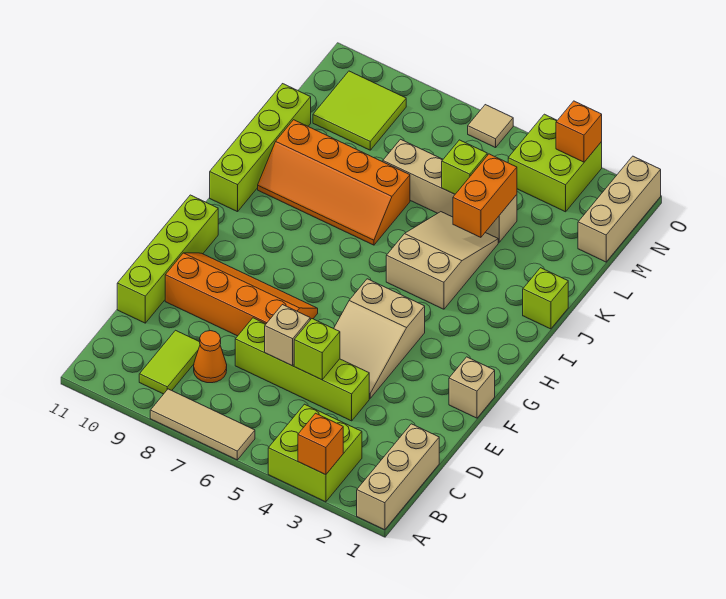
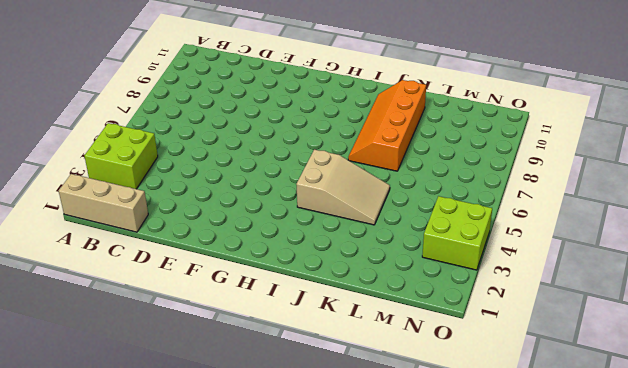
none -> tan tile A6:A8 level 1
none -> lime tile B9:C9 level 1
none -> orange cone C8 level 1

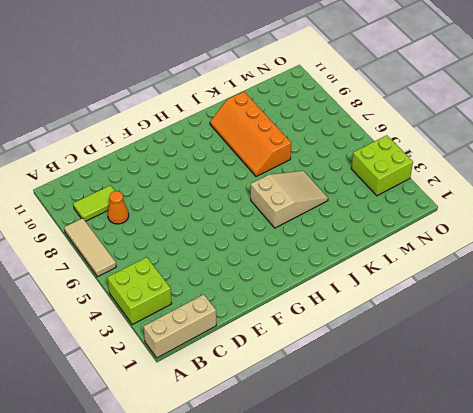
none -> lime brick D4:D7 level 1
none -> lime brick D11:G11 level 1
none -> tan slope E4:G5 level 1 top G

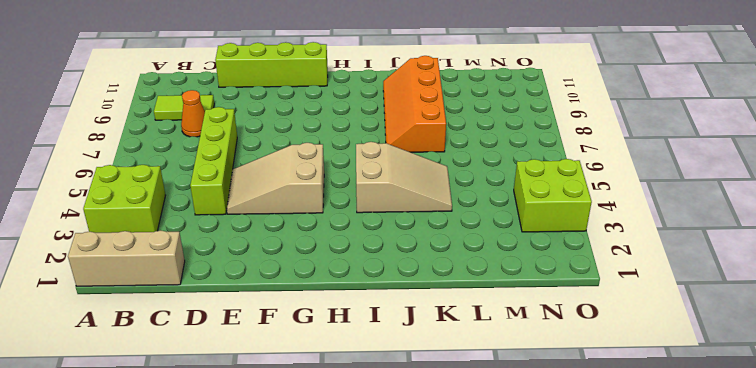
none -> tan tile A6:A8 level 1
none -> orange slope E7:F10 level 1 top E
none -> tan brick F1 level 1

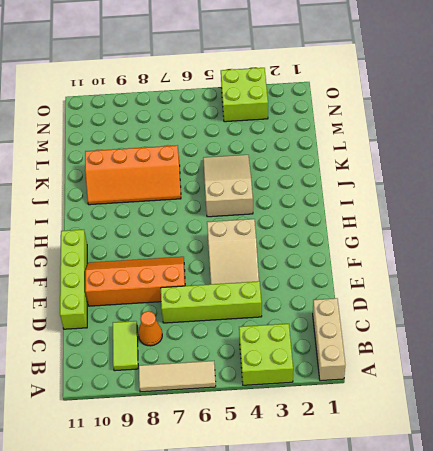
none -> tan brick F1 level 1
none -> lime brick I11:L11 level 1
none -> lime brick J1 level 1

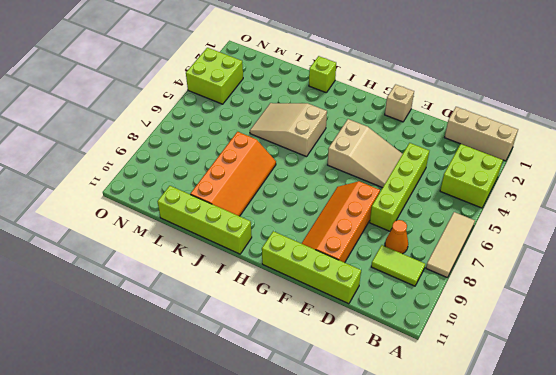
none -> tan brick L4:L7 level 1
none -> tan brick M1:O1 level 1
none -> lime tile M9:N10 level 1

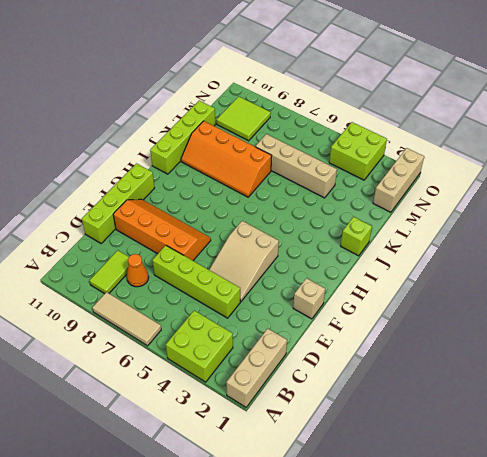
none -> tan slope I4:K5 level 1 top I
none -> tan tile O6 level 1
none -> orange brick A3 level 2

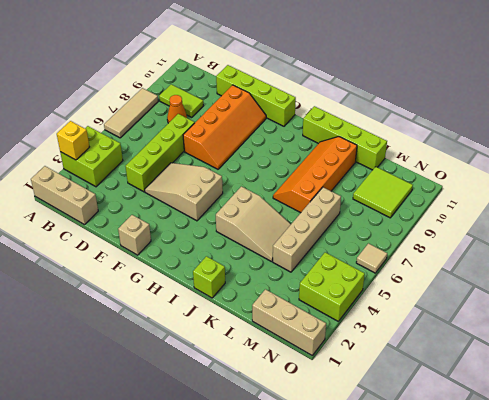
yellow brick A3 level 2 -> orange brick A3 level 2
none -> lime brick D5 level 2
none -> tan brick D6 level 2
none -> orange brick K4:L4 level 2

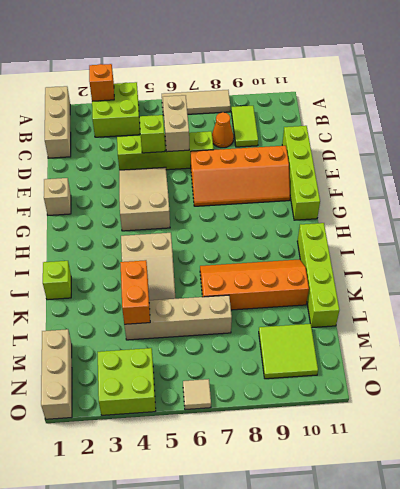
tan brick C6:D6 level 2 -> tan brick D6 level 2
none -> lime brick L5 level 2
none -> orange brick O3 level 2

